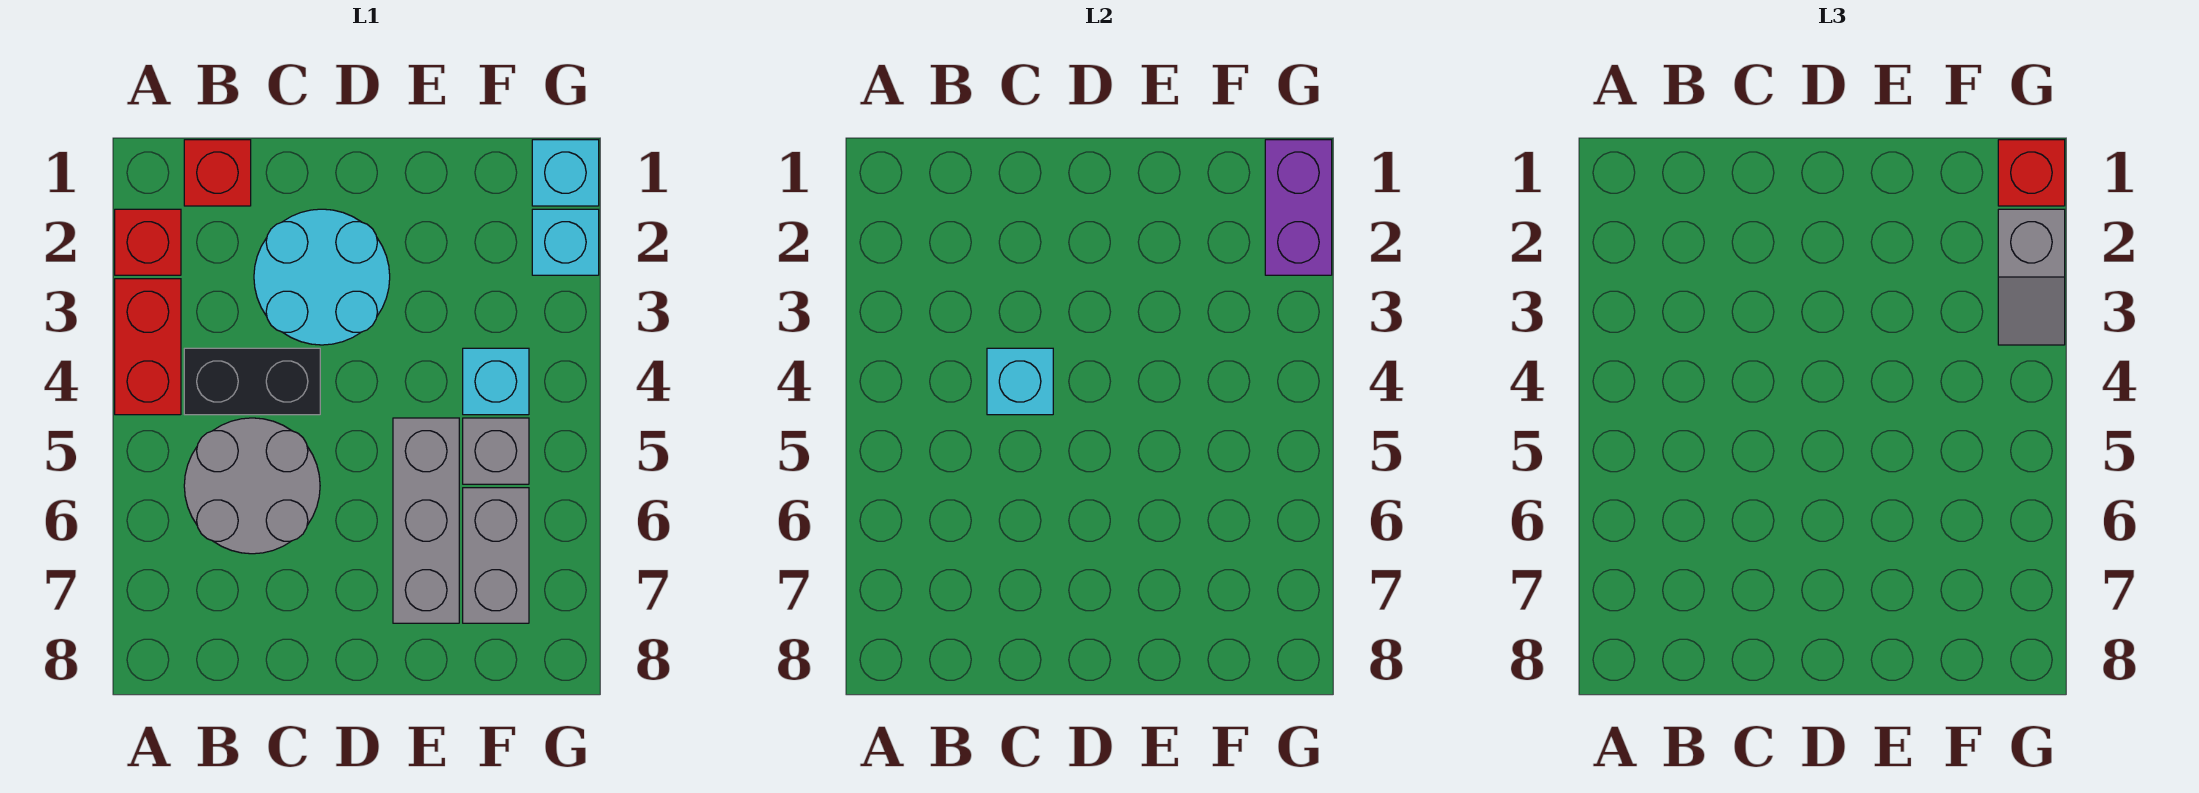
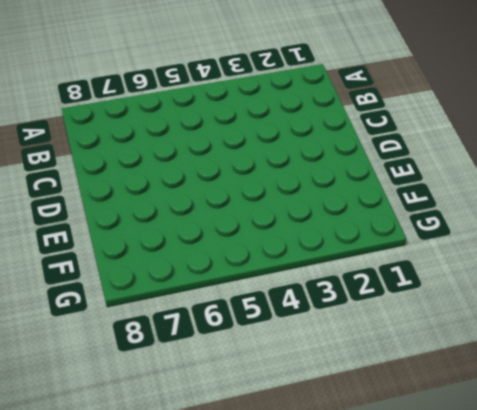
none -> red brick A2 level 1
none -> red brick A3:A4 level 1
none -> red brick B1 level 1

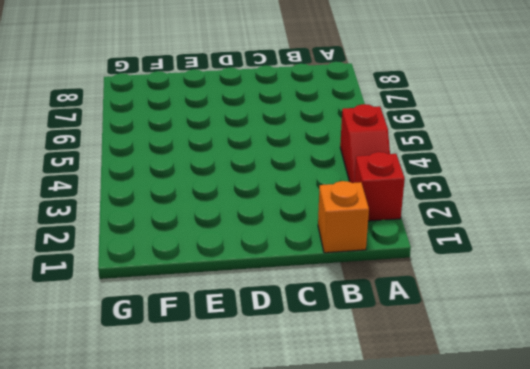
red slope A3:A4 level 1 top 4 -> red brick A3:A4 level 1
orange brick B1 level 1 -> red brick B1 level 1
none -> black brick B4:C4 level 1
none -> grey round brick B5:C6 level 1
none -> cyan round brick C2:D3 level 1

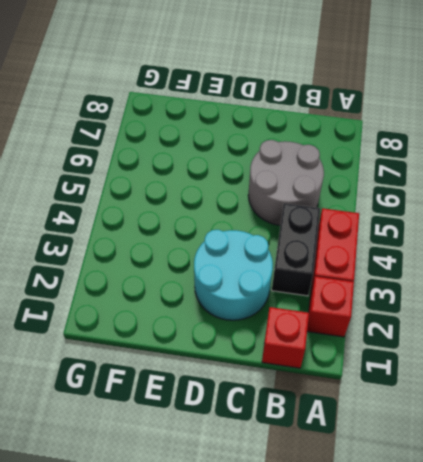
black brick B3:B4 level 1 -> black brick B4:C4 level 1
none -> grey brick E5:E7 level 1
none -> cyan brick F4 level 1
none -> grey brick F5 level 1

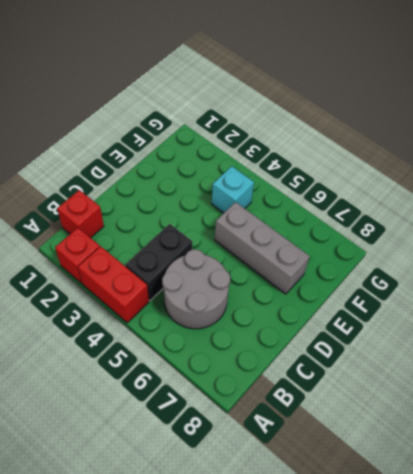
none -> cyan round brick C2:D3 level 1
none -> grey brick F5 level 1
none -> grey brick F6:F7 level 1

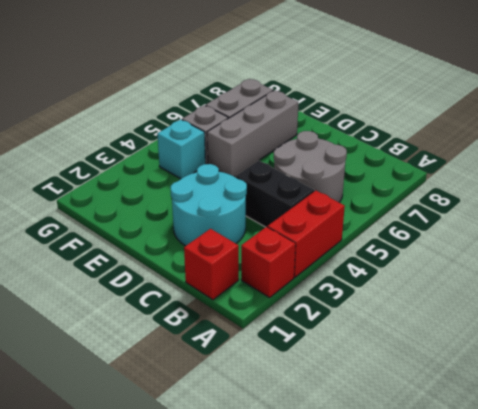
none -> cyan brick G1 level 1
none -> cyan brick G2 level 1
none -> cyan brick C4 level 2

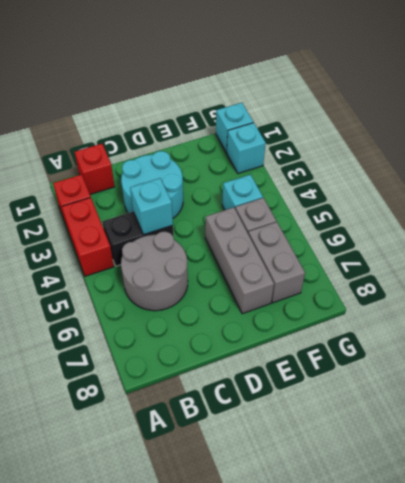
none -> purple brick G1:G2 level 2
none -> red brick G1 level 3
none -> grey slope G2:G3 level 3 top 2

